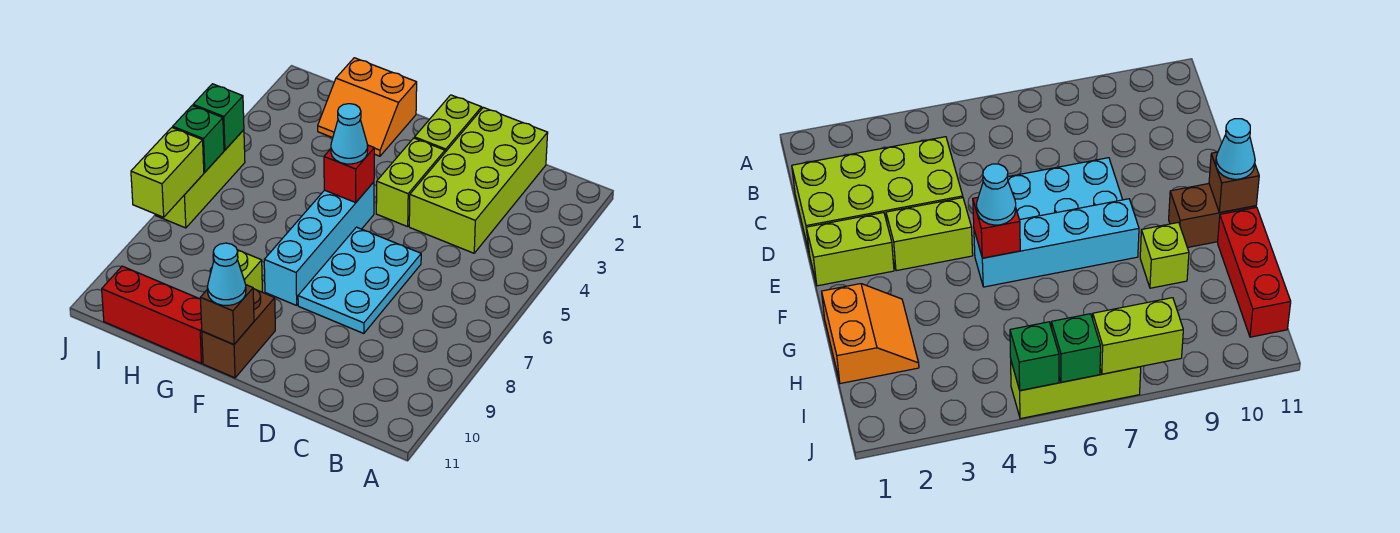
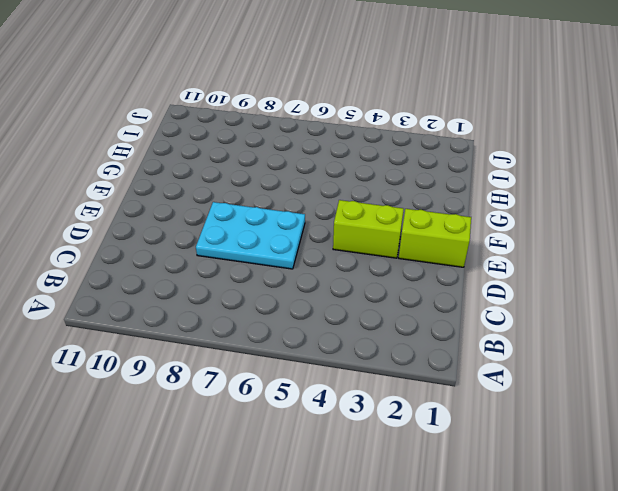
none -> lime brick C1:D4 level 1
none -> cyan brick F5:F8 level 1
none -> brown brick F10:F11 level 1

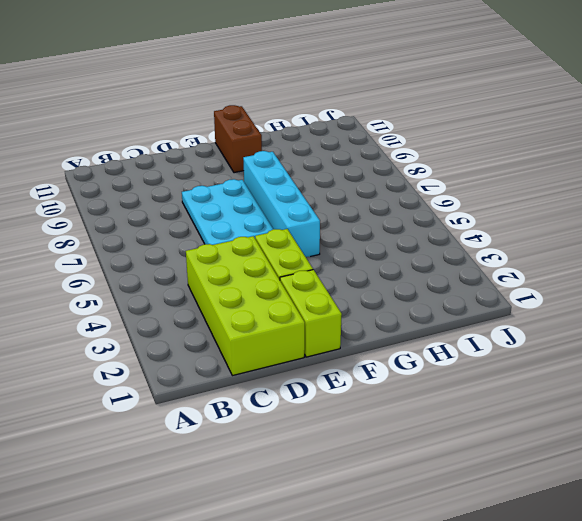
none -> orange slope G1:H2 level 1 top 1
none -> lime brick G9 level 1
none -> red brick G11:I11 level 1

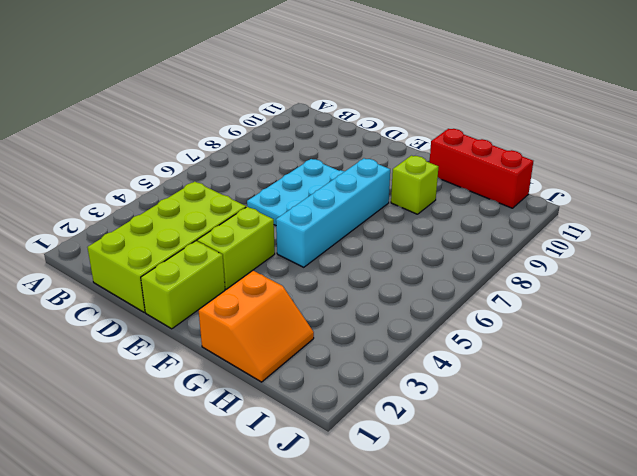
orange slope G1:H2 level 1 top G -> orange slope G1:H2 level 1 top 1
none -> brown brick F10:F11 level 1
none -> lime brick J5:J7 level 1
none -> red brick F5 level 2

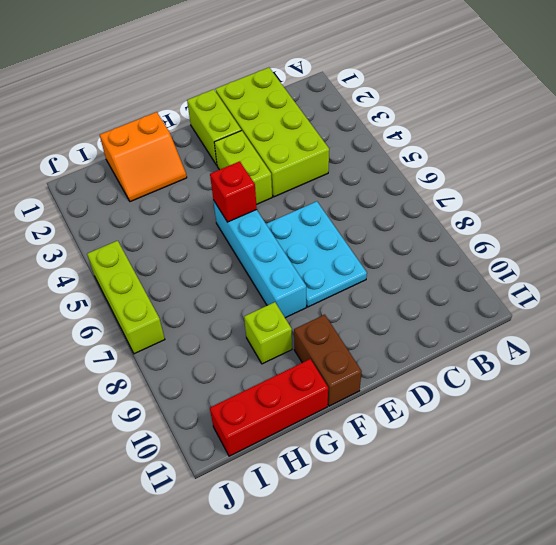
none -> brown brick F11 level 2
none -> green brick J5 level 2
none -> green brick J6 level 2

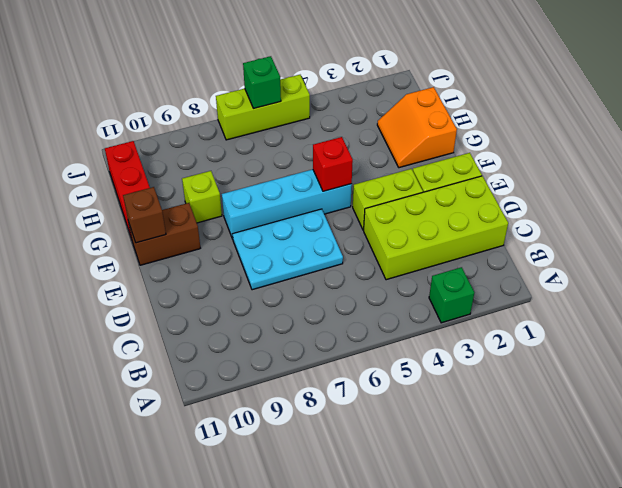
green brick A3 level 1 -> green brick J5 level 2
none -> lime brick J7:J8 level 2
none -> cyan cone F5 level 3
none -> cyan cone F11 level 3

